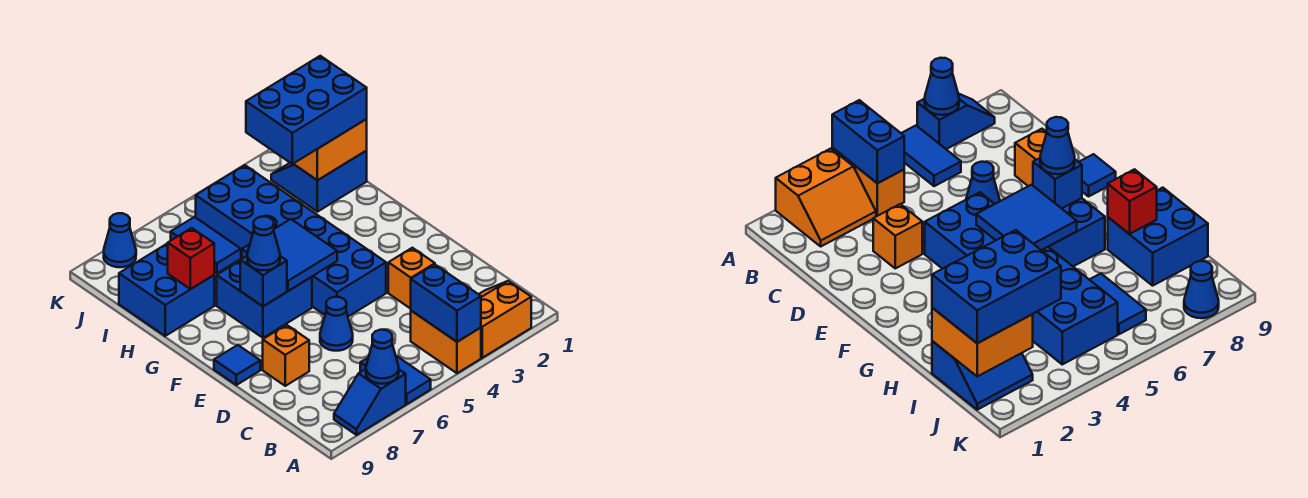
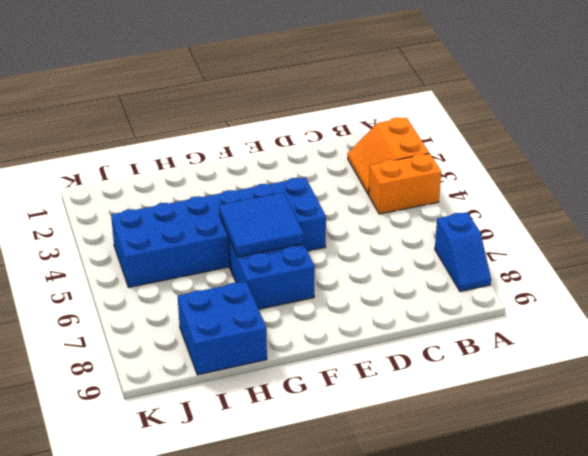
none -> blue tile A6:B6 level 1
none -> orange brick D3 level 1
none -> blue cone D6 level 1

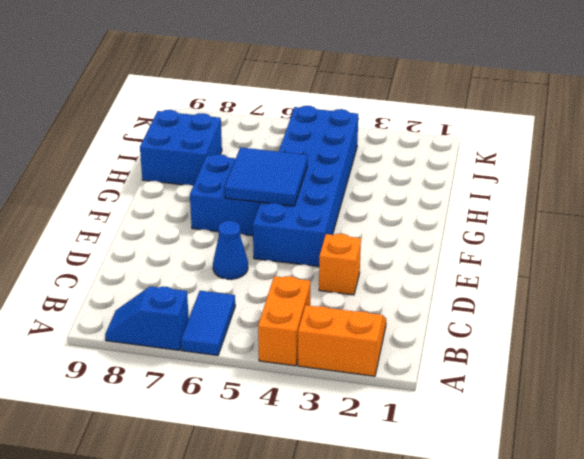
none -> orange brick D8 level 1
none -> blue tile E9 level 1
none -> blue slope I1:J2 level 1 top I

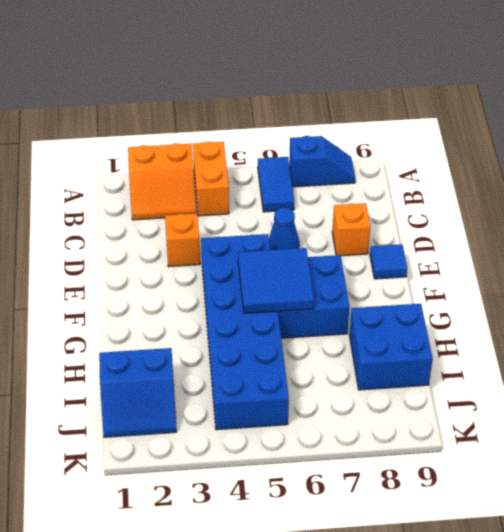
none -> blue tile I6:J6 level 1
none -> blue cone K8 level 1
none -> blue brick A4:B4 level 2

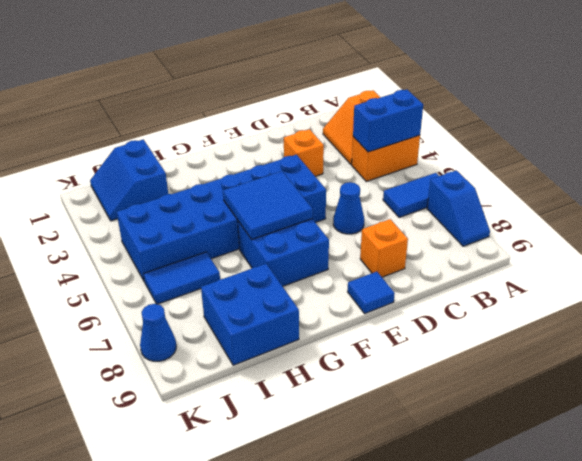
none -> blue cone A7 level 2
none -> blue brick F7 level 2
none -> red brick H8 level 2

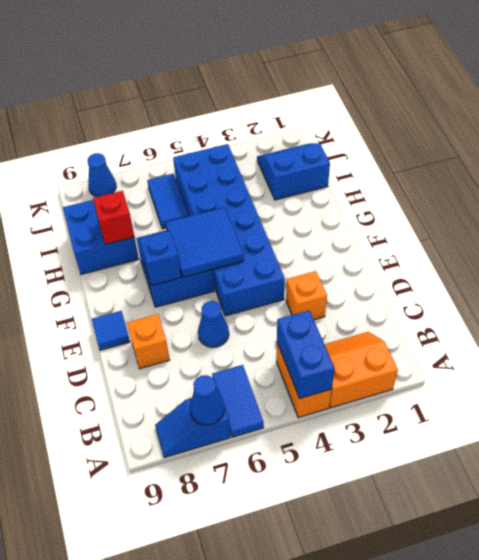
none -> orange brick I1:J2 level 2
none -> blue cone F7 level 3
none -> blue brick I1:J3 level 3

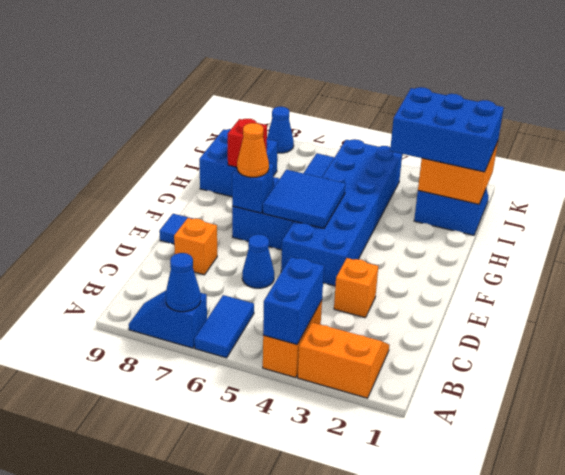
orange cone F7 level 3 -> blue cone F7 level 3

